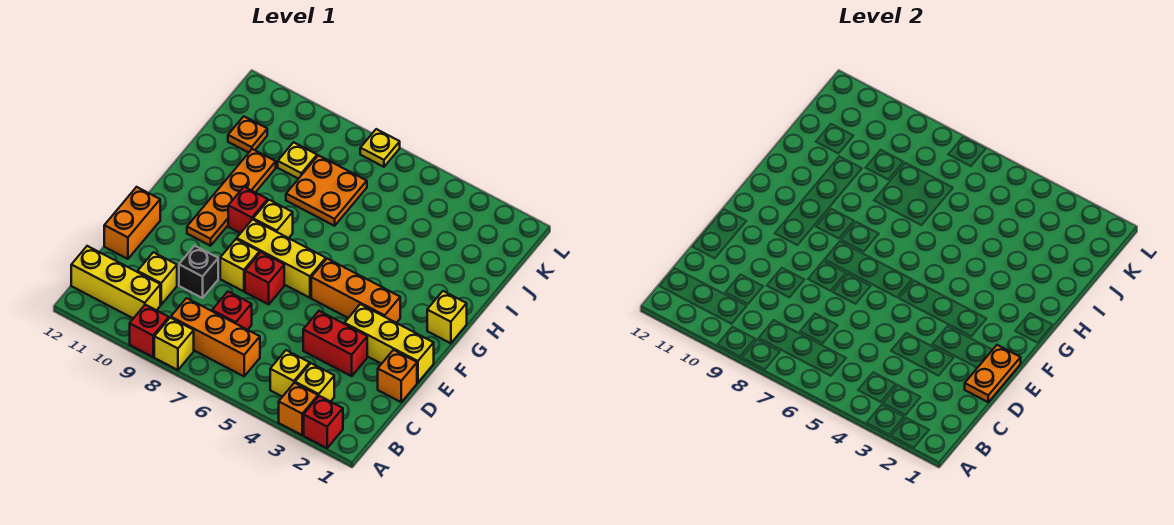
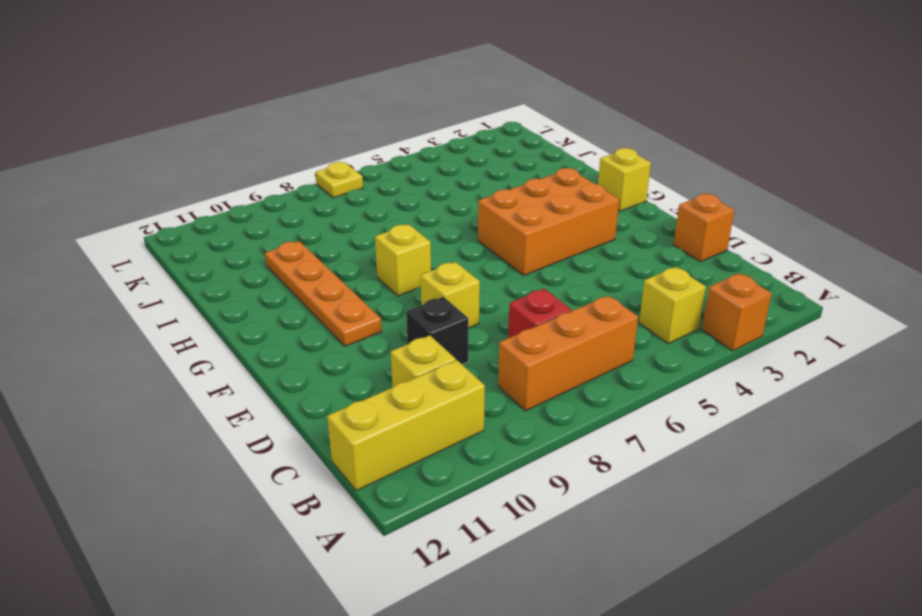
orange brick F3:G5 level 1 -> orange brick F3:F5 level 1
none -> red brick A2 level 1
none -> yellow brick A8 level 1
none -> red brick A9 level 1

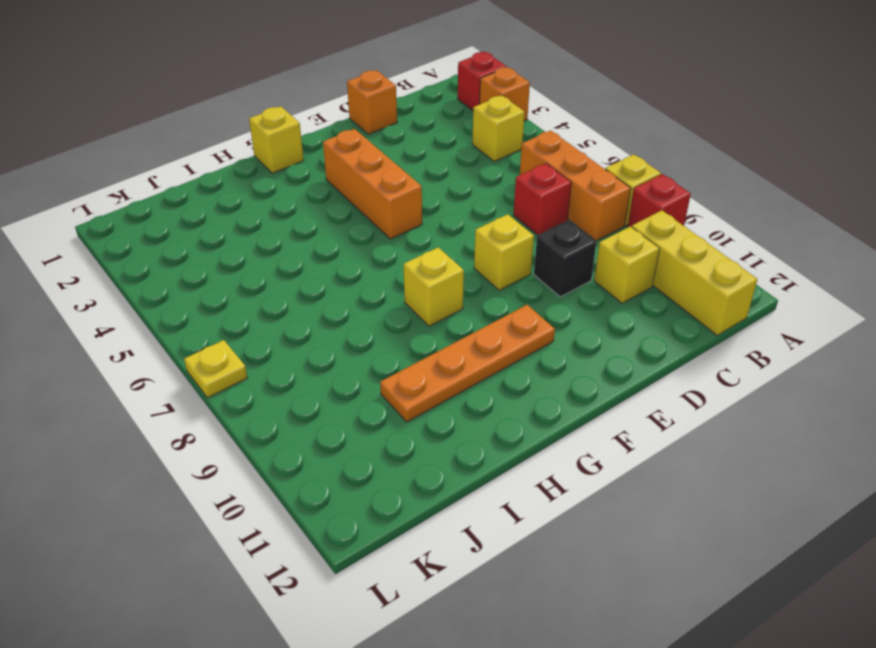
none -> yellow brick B3 level 1
none -> red brick D3:D4 level 1
none -> orange brick D12:E12 level 1

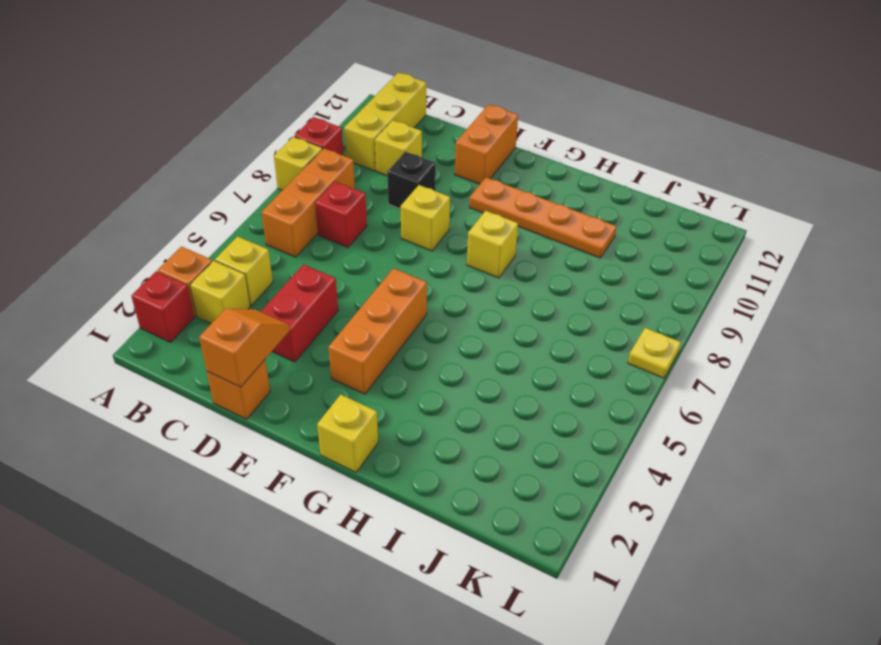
orange slope D1:D2 level 2 top 1 -> orange plate D1:E1 level 2
orange brick E11:E12 level 1 -> orange brick D12:E12 level 1
none -> yellow brick E1:E3 level 1
none -> red brick E7 level 1
none -> yellow brick F6:F8 level 1

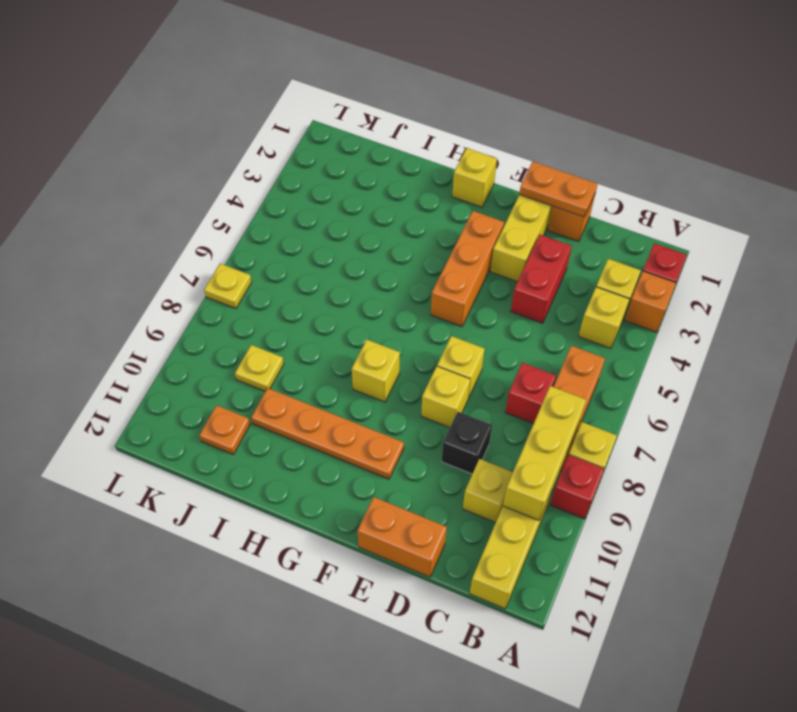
yellow brick B8:B10 level 2 -> yellow brick F6:F8 level 1
yellow brick E7 level 1 -> red brick E7 level 1
none -> red brick G9 level 1
none -> orange plate I7:J8 level 1

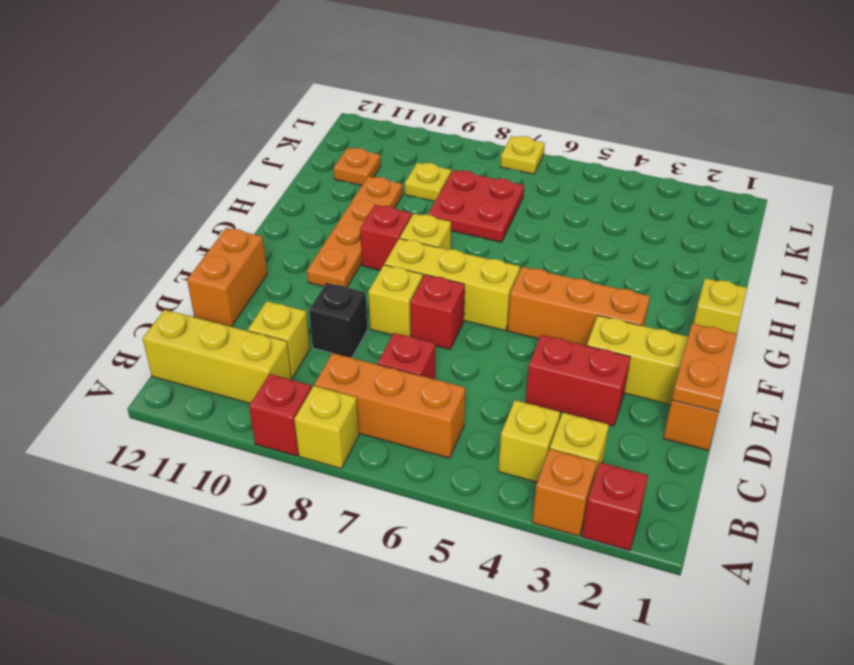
red plate I7:J8 level 1 -> orange plate I7:J8 level 1

